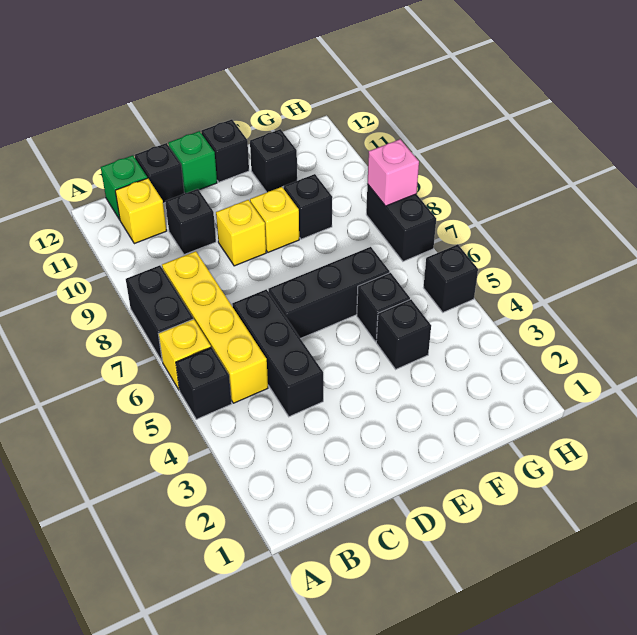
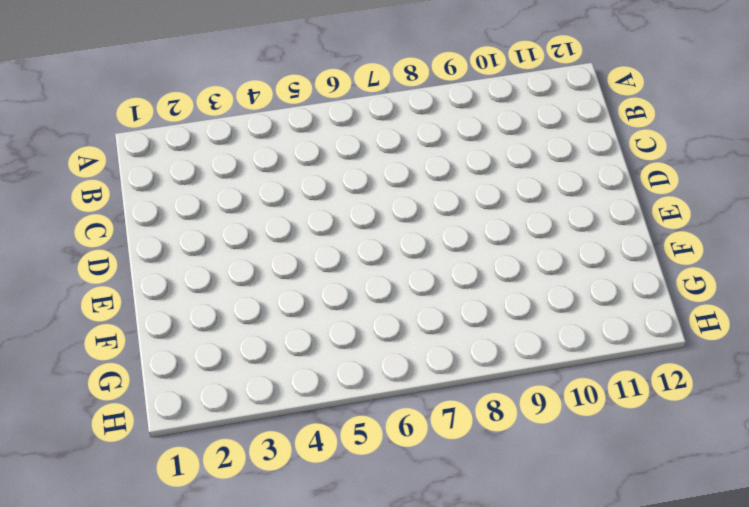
none -> black brick A5 level 1
none -> yellow brick A6 level 1
none -> black brick A7:A8 level 1

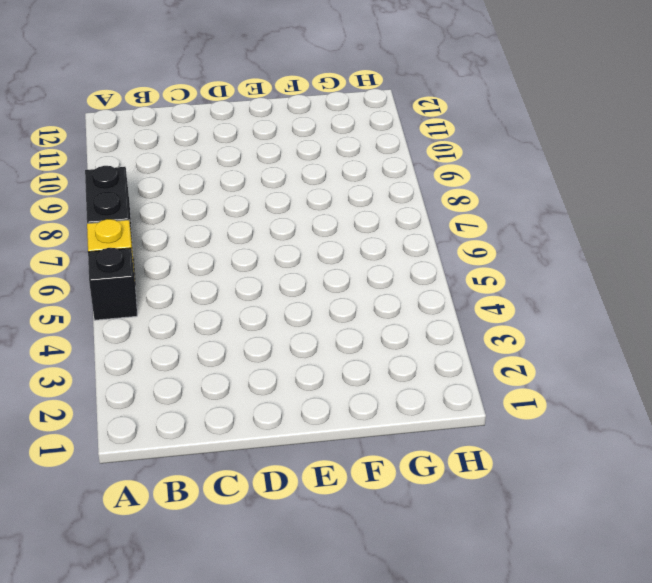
none -> yellow brick B5:B8 level 1
none -> yellow brick B11 level 1
none -> green brick B12 level 1

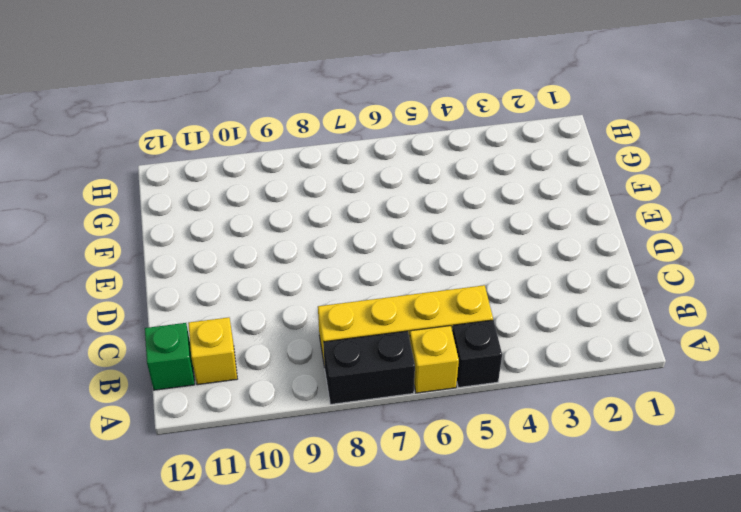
none -> black brick C4:C6 level 1
none -> black brick C10 level 1
none -> black brick C12 level 1

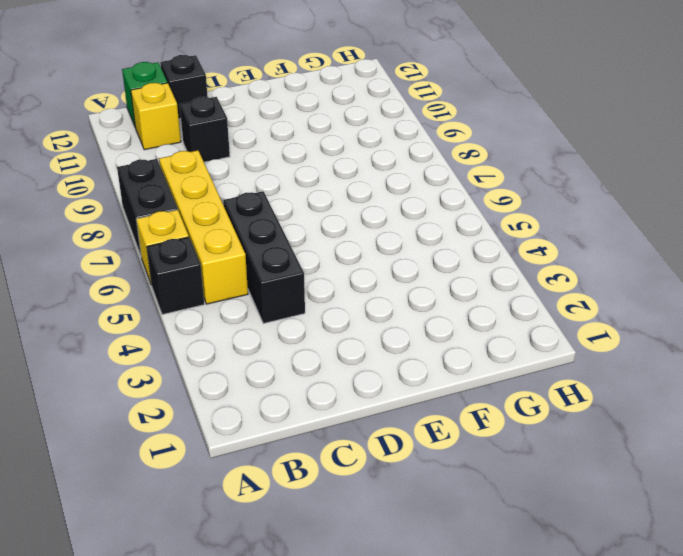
none -> black brick D6:F6 level 1
none -> yellow brick D9 level 1
none -> green brick D12 level 1

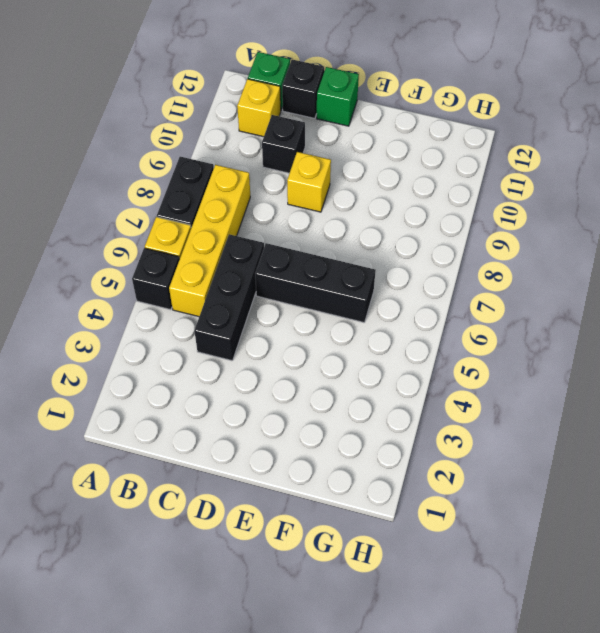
none -> yellow brick E9 level 1
none -> black brick E12 level 1
none -> black brick F4 level 1

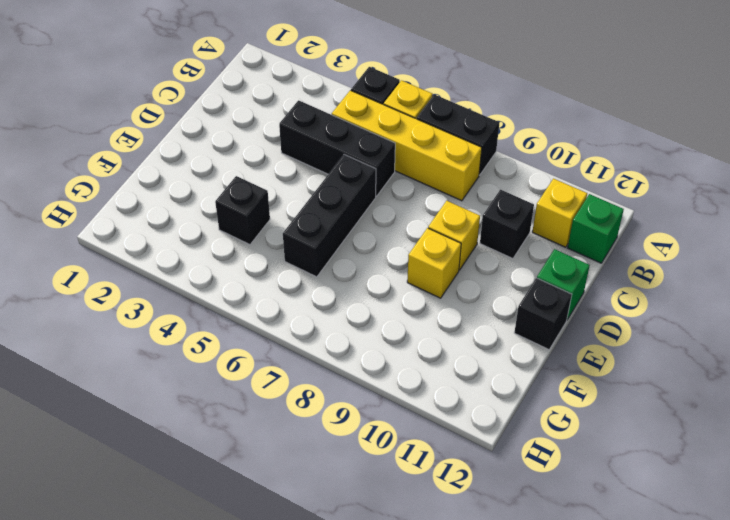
none -> black brick C12 level 1
none -> black brick F5 level 1
none -> black brick F9 level 1

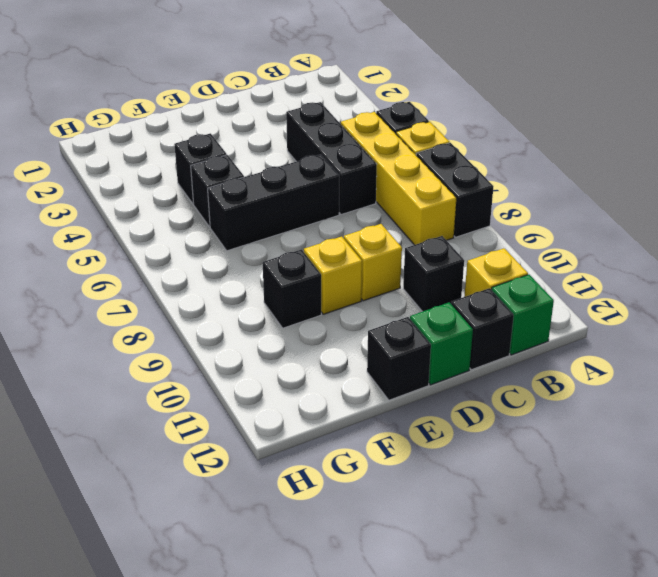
none -> black brick F11 level 1
none -> black brick H5 level 1
none -> black brick H7:H8 level 1

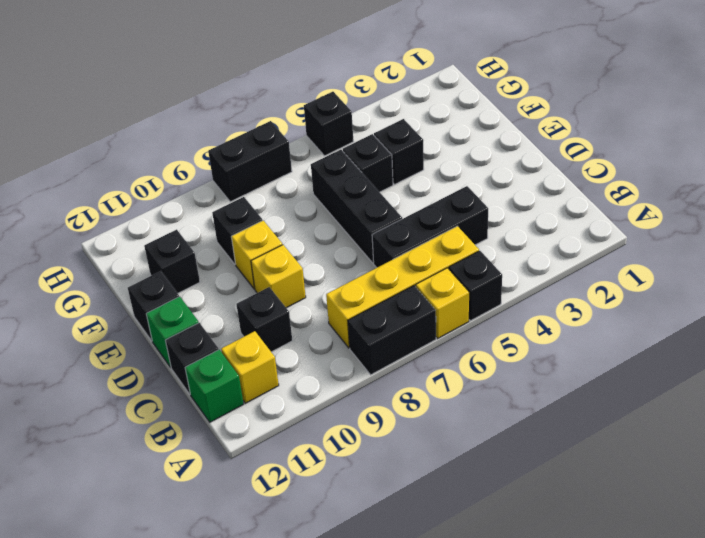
none -> pink brick H8 level 2

